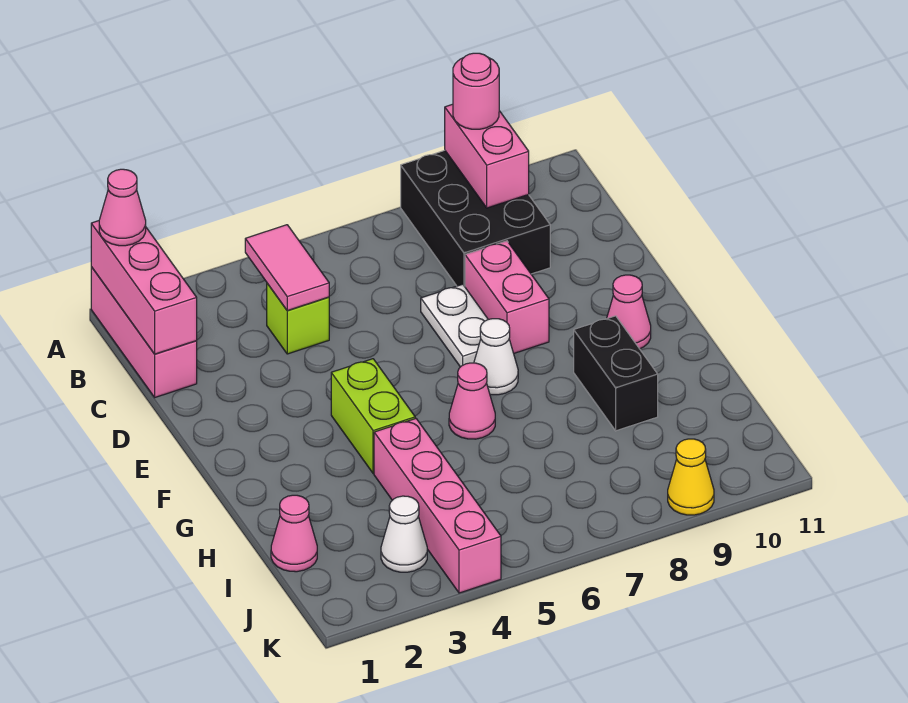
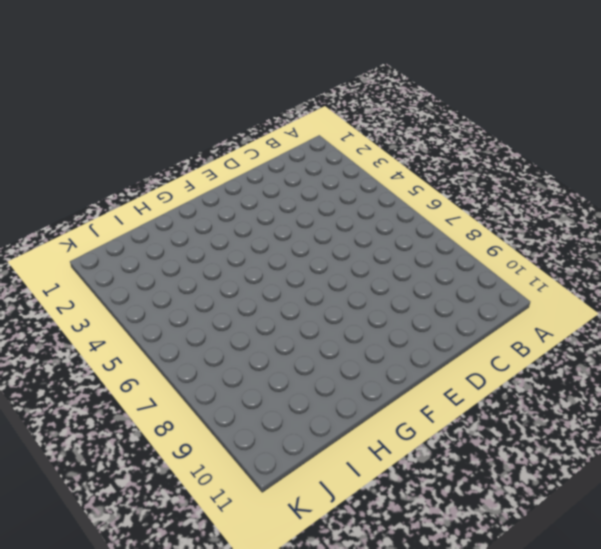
none -> pink brick A1:C1 level 1
none -> black brick A8:C9 level 1
none -> lime brick C4 level 1

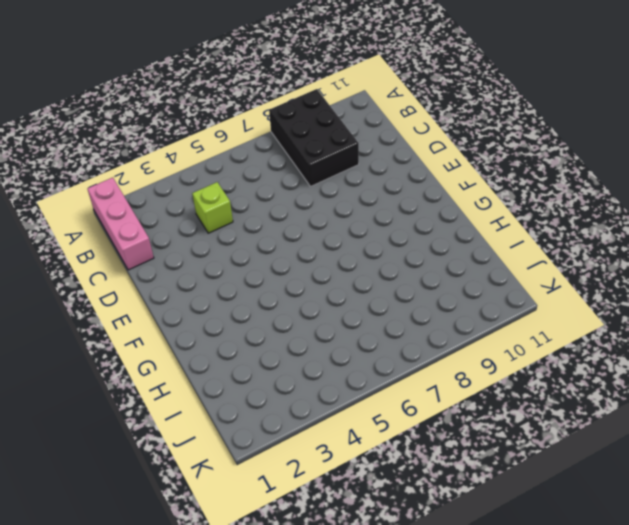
none -> white plate D7:E7 level 1
none -> pink brick D8:E8 level 1
none -> lime brick F4:G4 level 1

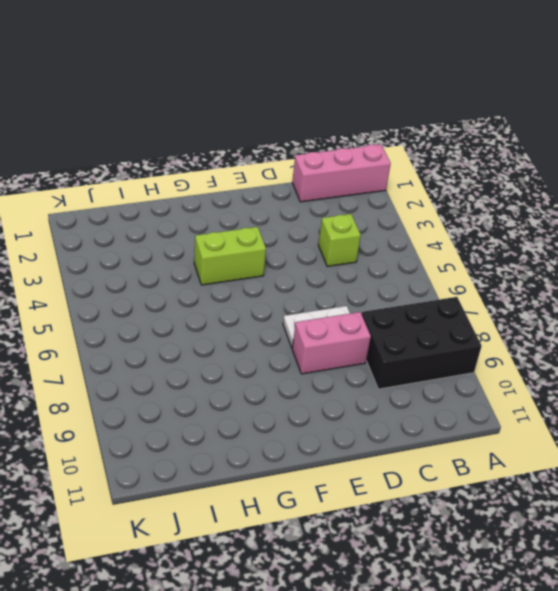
none -> white cone F7 level 1
none -> pink cone F10 level 1
none -> pink cone G6 level 1

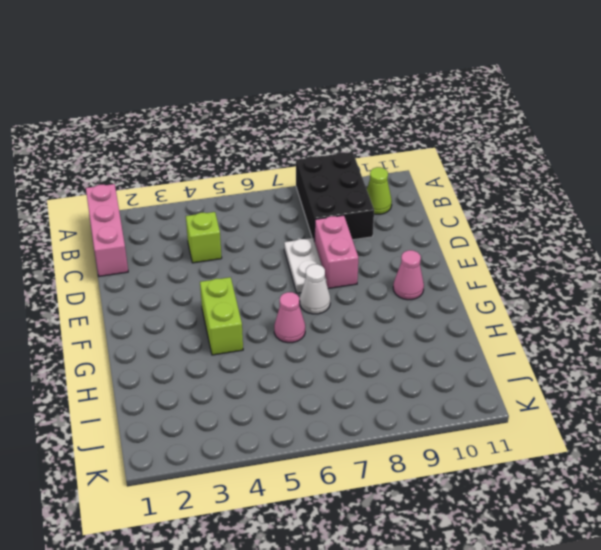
lime cone B10 level 1 -> none
none -> black brick G9:H9 level 1
none -> pink brick H4:K4 level 1
none -> pink cone I1 level 1

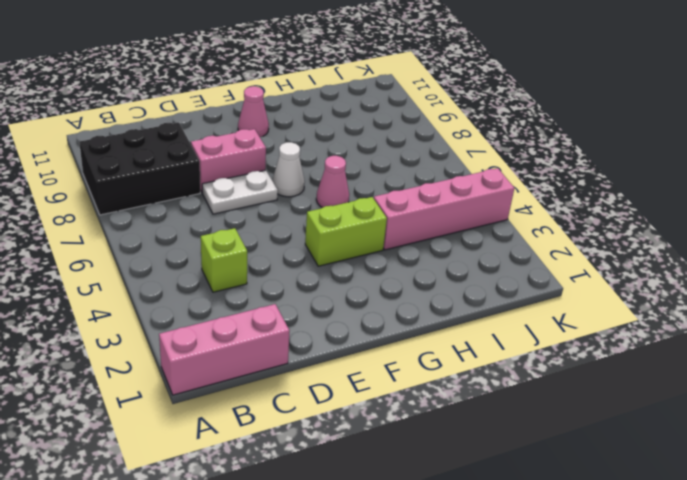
none -> black brick G9:H9 level 1
none -> pink cone I1 level 1
none -> white cone J3 level 1

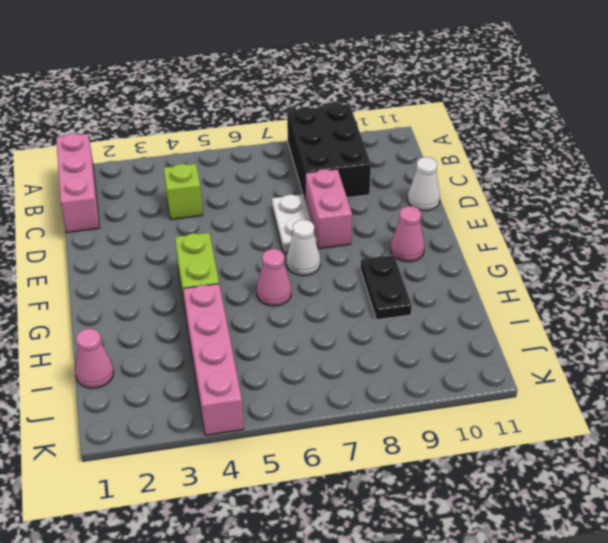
white cone D11 level 1 -> white cone J3 level 1
black plate G9:H9 level 1 -> black brick G9:H9 level 1
none -> yellow cone K9 level 1
none -> pink brick A1:C1 level 2
none -> pink brick A9:B9 level 2

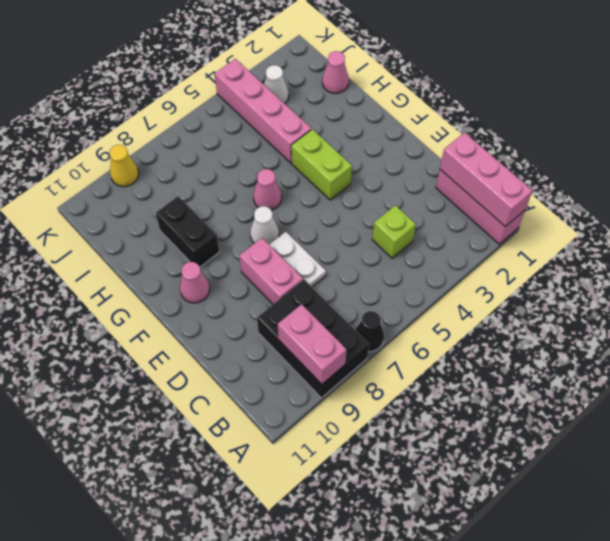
black cone A7 level 1 -> none
none -> pink tile B4:C4 level 2
none -> pink cone A1 level 3
none -> pink round brick A9 level 3

